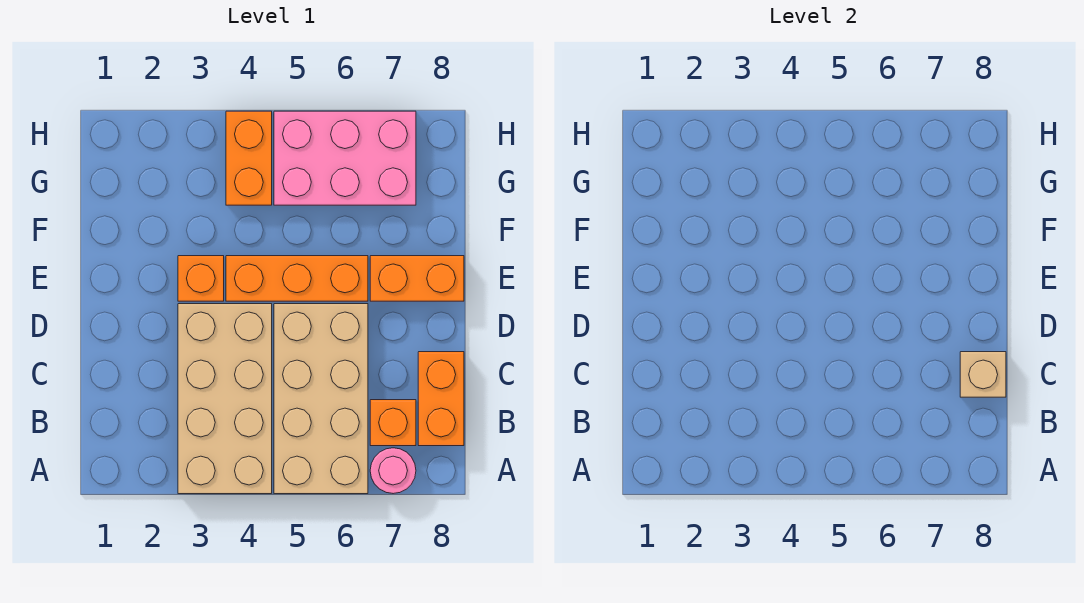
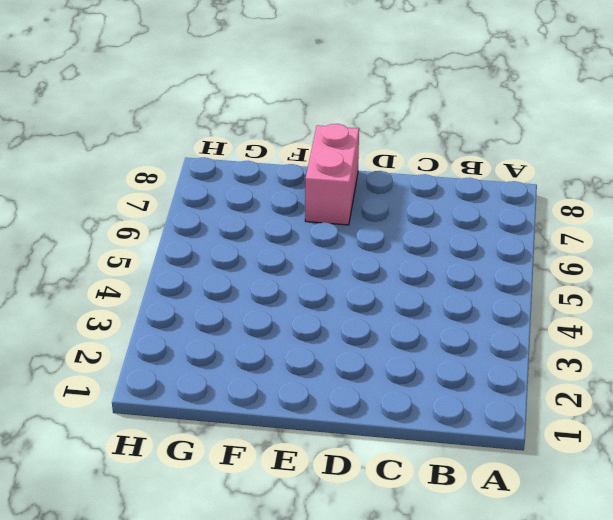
pink brick E7:E8 level 1 -> orange brick E7:E8 level 1
none -> tan brick A3:D4 level 1
none -> tan brick A5:D6 level 1

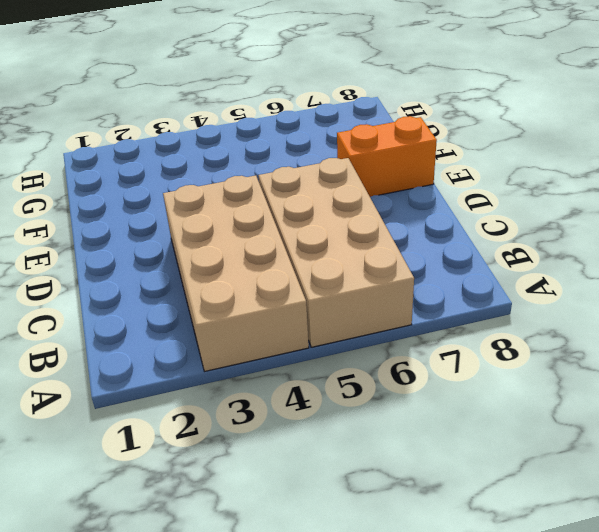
none -> pink round brick A7 level 1
none -> orange brick B7 level 1

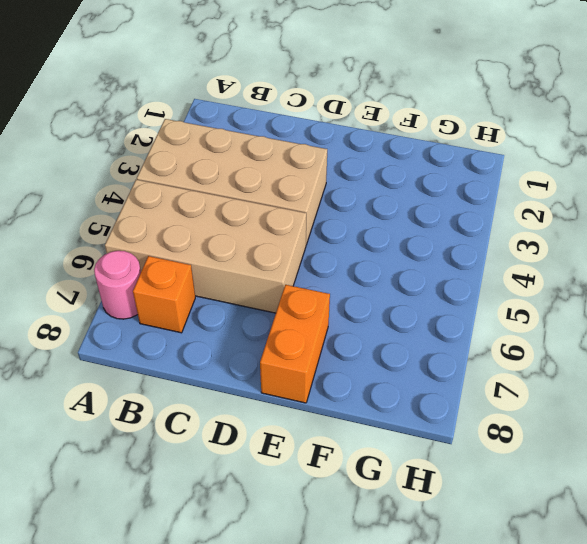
none -> orange brick B8:C8 level 1
none -> orange brick E3 level 1

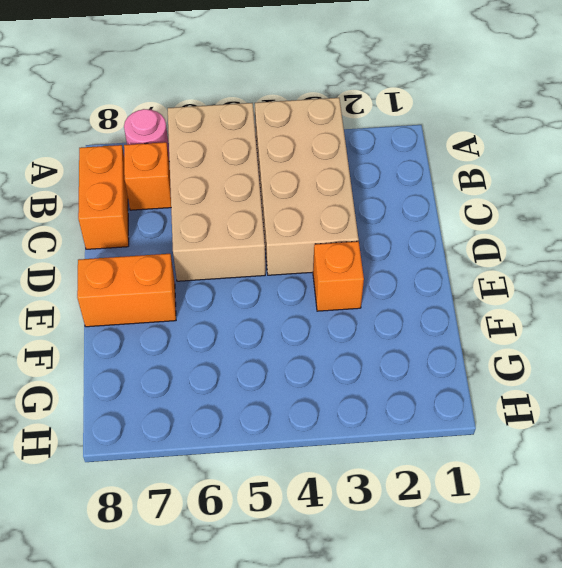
none -> orange brick E4:E6 level 1
none -> orange brick G4:H4 level 1

